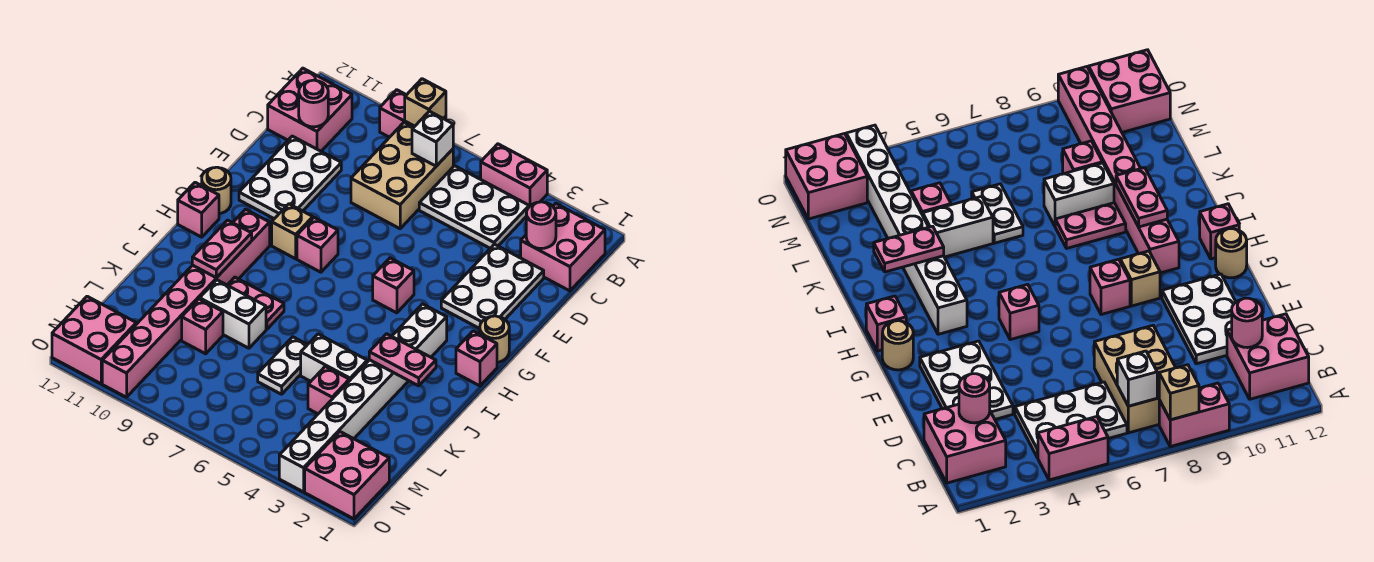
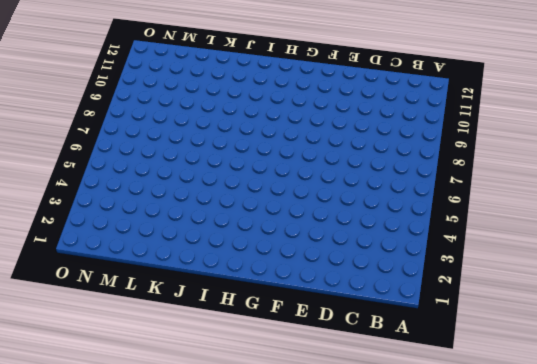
none -> pink brick A4:A5 level 1
none -> pink brick A8:A9 level 1
none -> pink brick B1:C2 level 1
none -> white plate B4:C6 level 1

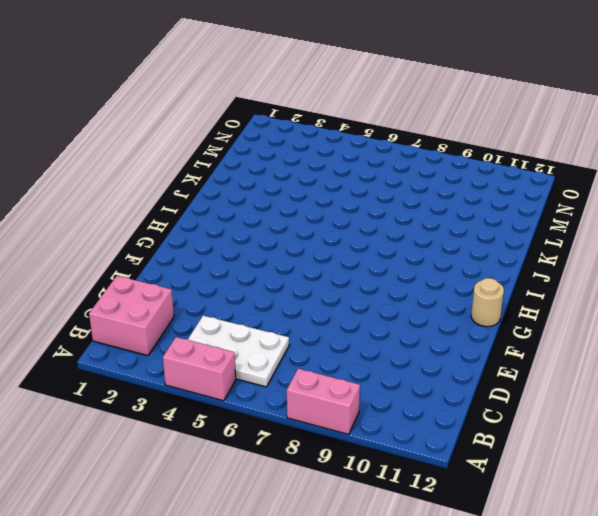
none -> tan brick B7:D8 level 1
none -> pink brick B11:C12 level 1
none -> white plate D2:F3 level 1
none -> white plate D10:F11 level 1

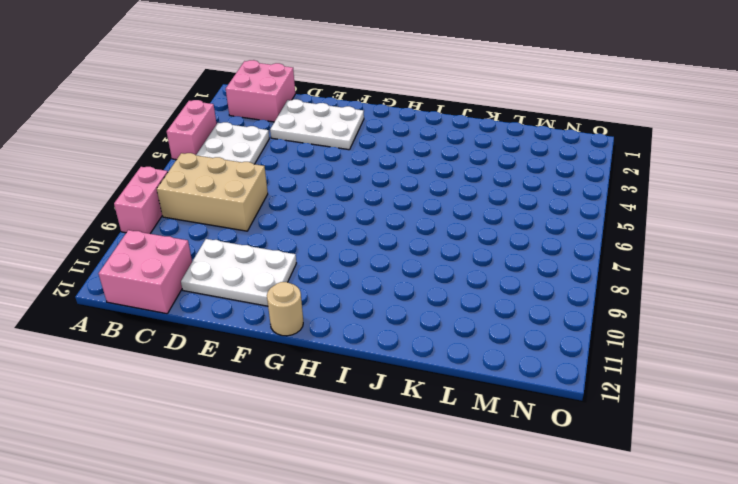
none -> tan round brick G1 level 1
none -> pink brick G5 level 1
none -> pink brick G8 level 1
none -> tan brick G9 level 1

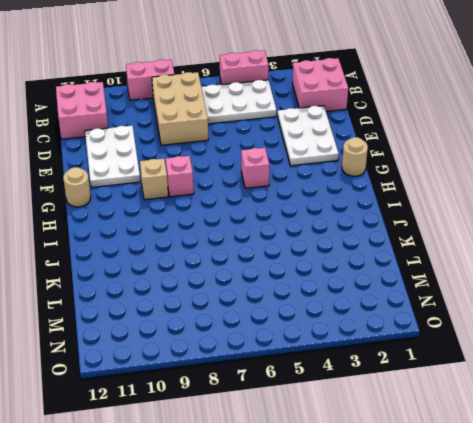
none -> pink brick H1 level 1
none -> white brick H3:O3 level 1
none -> pink brick H10:O10 level 1
none -> pink brick H12 level 1

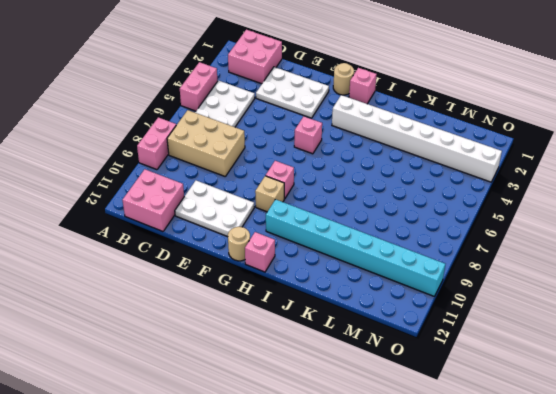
cyan brick H10:O10 level 1 -> pink brick H10:O10 level 1
none -> pink plate J8:J9 level 1
none -> white brick K4:K5 level 1
none -> white plate K6:L6 level 1
none -> white brick K8:K9 level 1

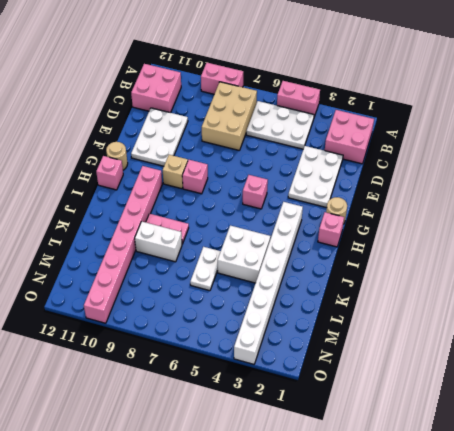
white brick J4:K5 level 1 -> white brick K4:K5 level 1
none -> pink brick L4 level 1
none -> pink brick L9 level 1
none -> pink brick N1:O2 level 1
none -> pink brick N11:O12 level 1

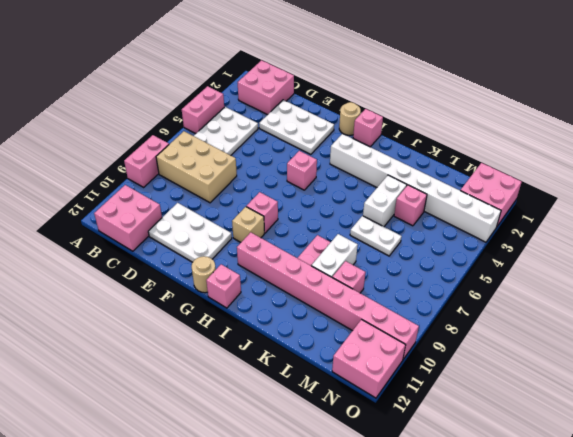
none -> tan brick A8 level 2
none -> white brick B7 level 2
none -> pink round brick C2 level 2
none -> pink round brick C11 level 2

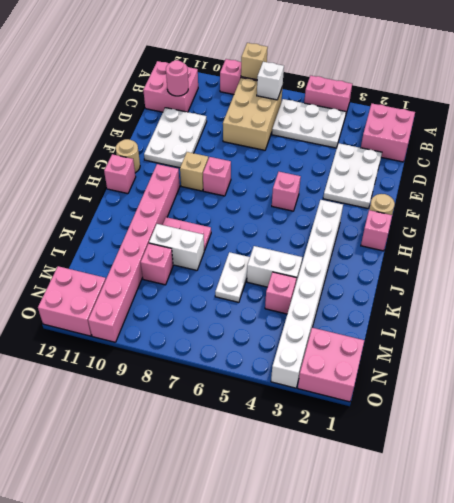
none -> pink round brick C2 level 2
none -> pink plate I10:J10 level 2
none -> pink plate J2:J3 level 2

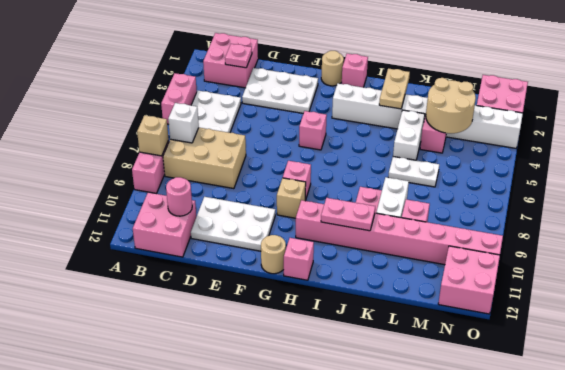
pink plate C2 level 2 -> pink round brick C2 level 2
tan plate J2:J3 level 2 -> pink plate J2:J3 level 2
tan round brick L3:M4 level 2 -> none

